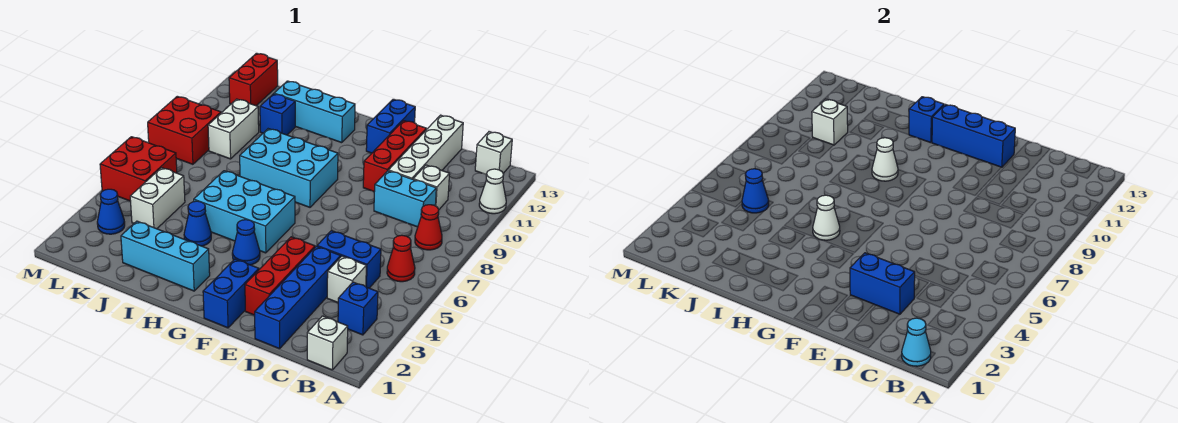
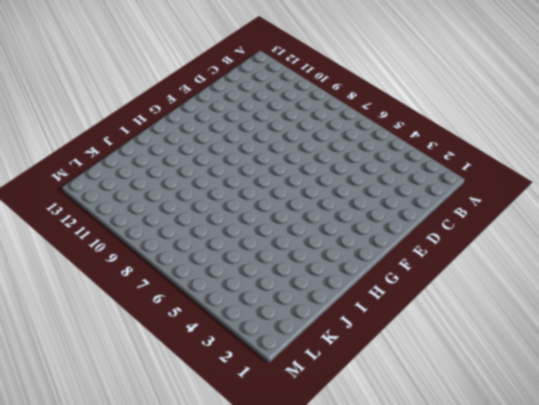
none -> white cone A11 level 1
none -> white brick B1 level 1
none -> blue brick B3 level 1
none -> red cone B6 level 1

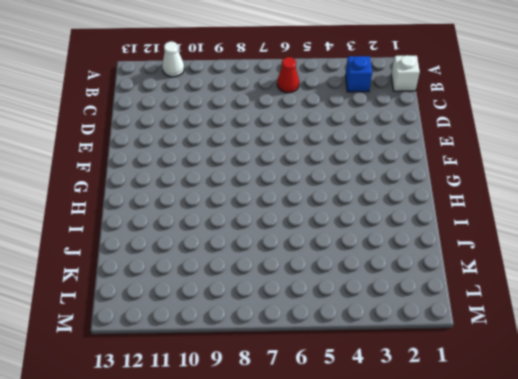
none -> red cone B8 level 1
none -> white brick B13 level 1
none -> white brick C4 level 1
none -> blue brick C5:D5 level 1

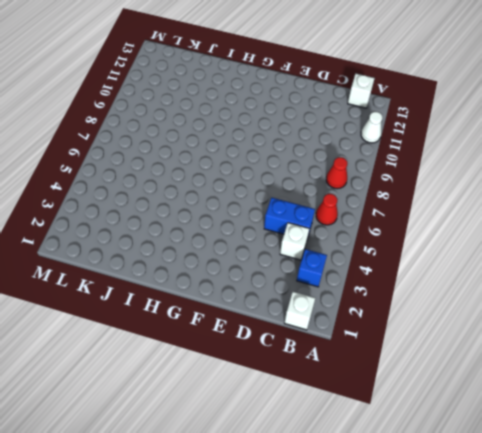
none -> cyan brick C9:D9 level 1
none -> white brick C10 level 1
none -> blue brick D1:D4 level 1
none -> white brick D10:D13 level 1

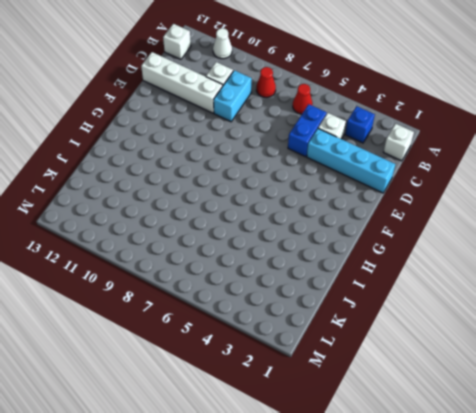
cyan brick D1:D4 level 1 -> blue brick D1:D4 level 1
none -> red brick E2:E4 level 1
none -> red brick E10:E12 level 1
none -> blue brick F1:F2 level 1
none -> blue brick F12:F13 level 1

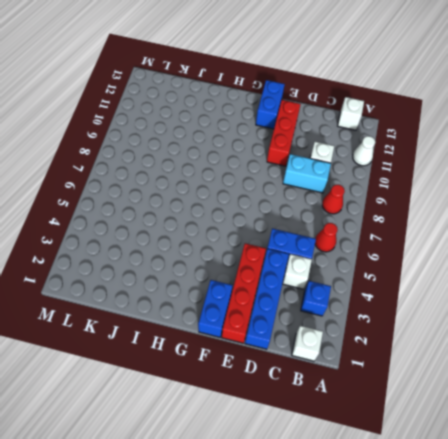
red brick E1:E4 level 1 -> red brick E2:E4 level 1
none -> white brick D10:D13 level 1
none -> blue cone G4 level 1
none -> cyan brick G5:I6 level 1
none -> cyan brick G8:I9 level 1

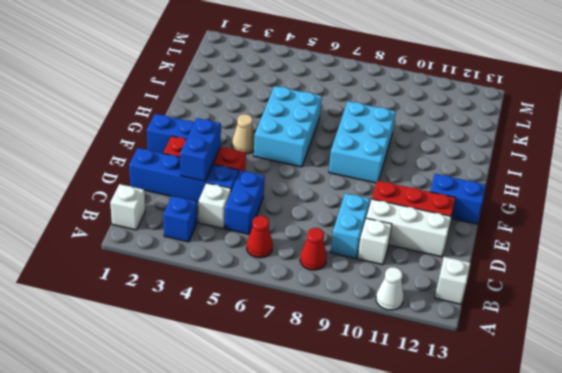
white brick D10:D12 level 1 -> white brick D10:D13 level 1
tan cone G4 level 1 -> blue cone G4 level 1
none -> cyan brick H2:J2 level 1
none -> cyan brick H12:J12 level 1
none -> blue cone I4 level 1
none -> blue brick J11 level 1

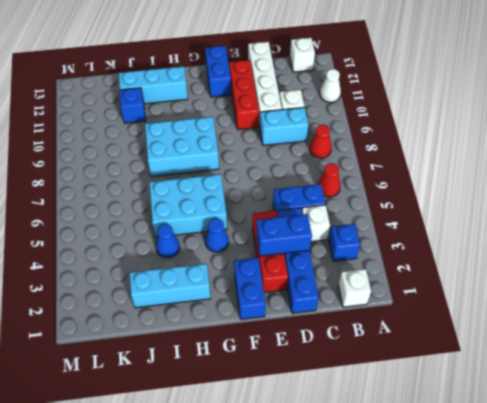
none -> white brick K4:K5 level 1
none -> white brick K9:K10 level 1
none -> blue cone L3 level 1
none -> red brick L5:M6 level 1

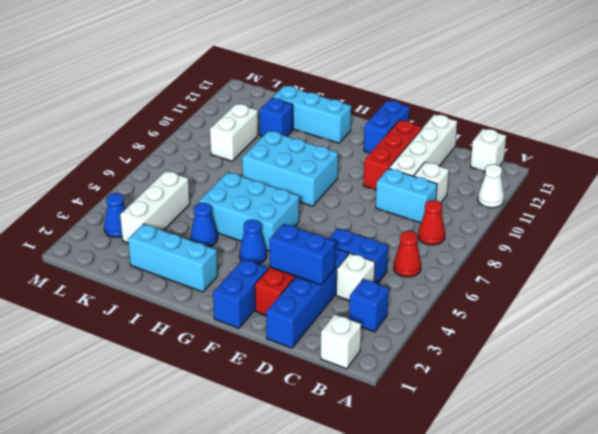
white brick K3:K5 level 1 -> white brick K4:K5 level 1
none -> red brick L5:M6 level 1
none -> red brick L8:M9 level 1
none -> red brick L12:L13 level 1
none -> cyan cone B1 level 2

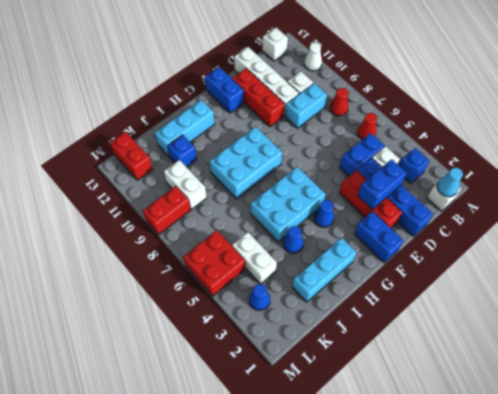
red brick L9:M9 level 1 -> red brick L8:M9 level 1
none -> blue brick E12:G12 level 2
none -> white cone H5 level 2
none -> white cone H9 level 2
none -> blue brick H12 level 2

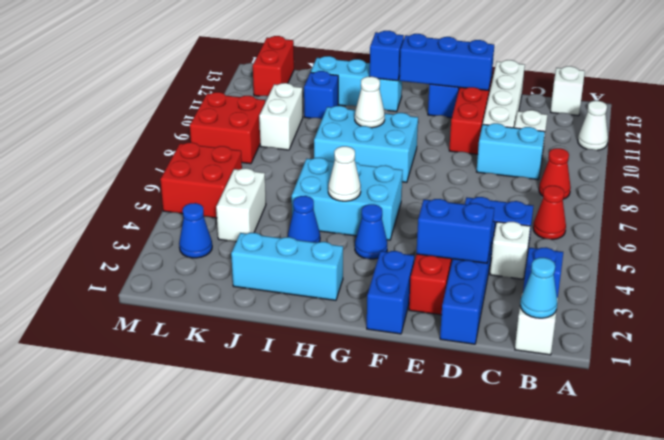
none -> blue cone K5 level 2
none -> white brick K10 level 2

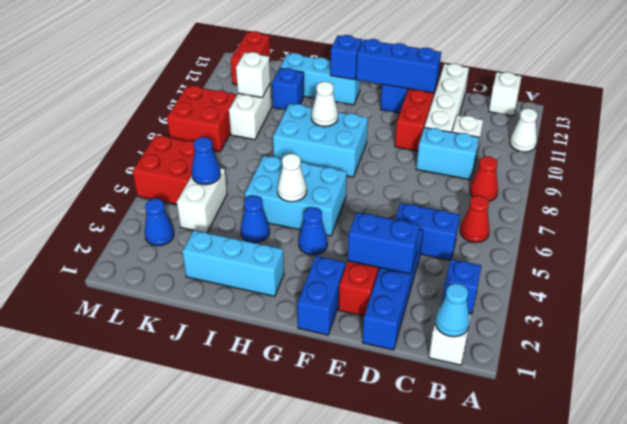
none -> white brick C4 level 1

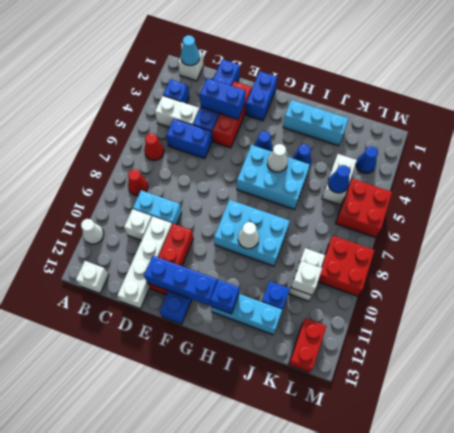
white brick B4:C4 level 1 -> white brick C4 level 1

